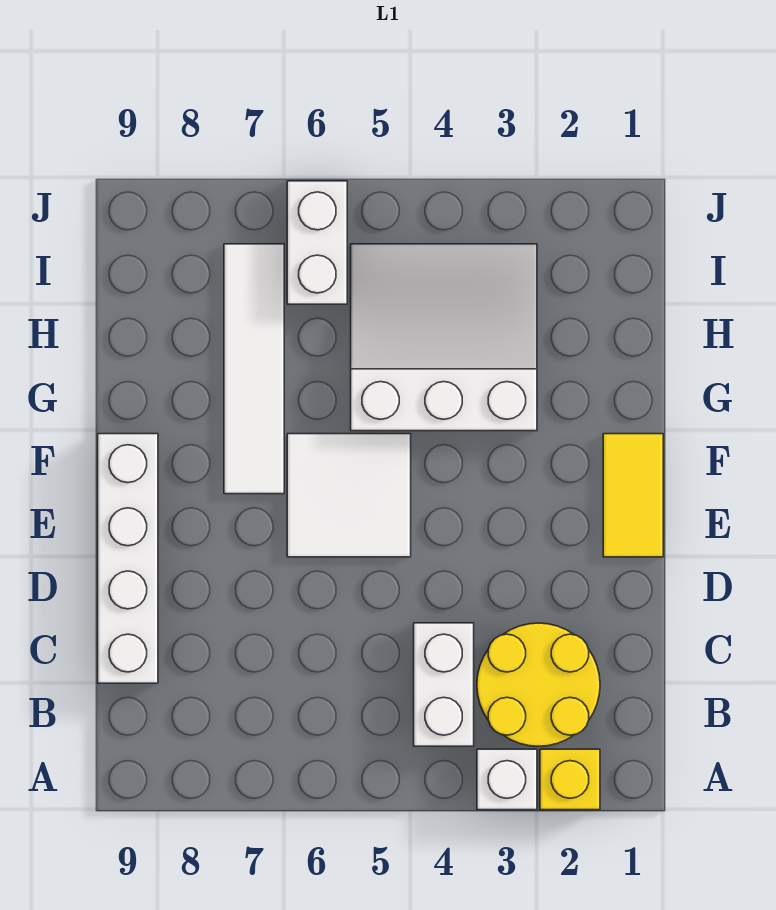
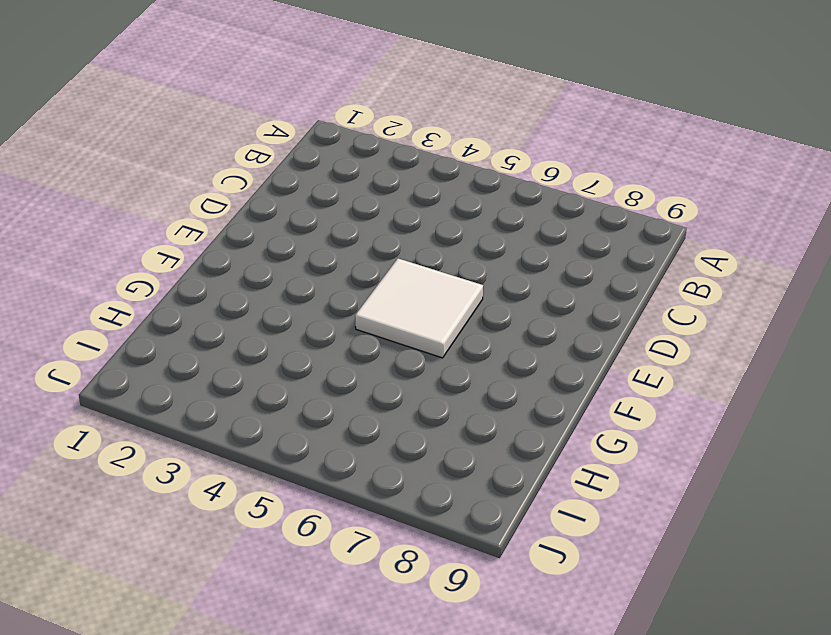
none -> yellow brick A2 level 1
none -> white brick A3 level 1

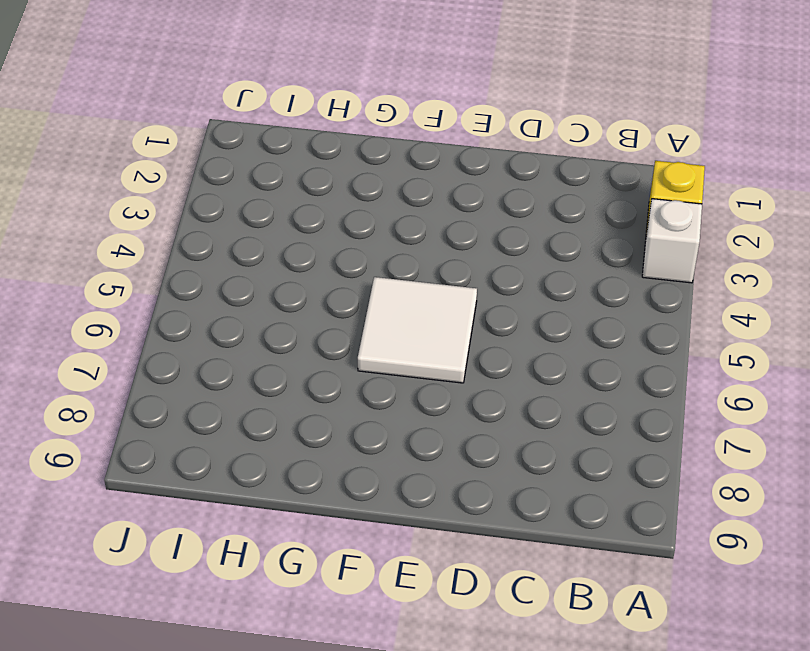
none -> yellow round brick B2:C3 level 1
none -> white brick B4:C4 level 1

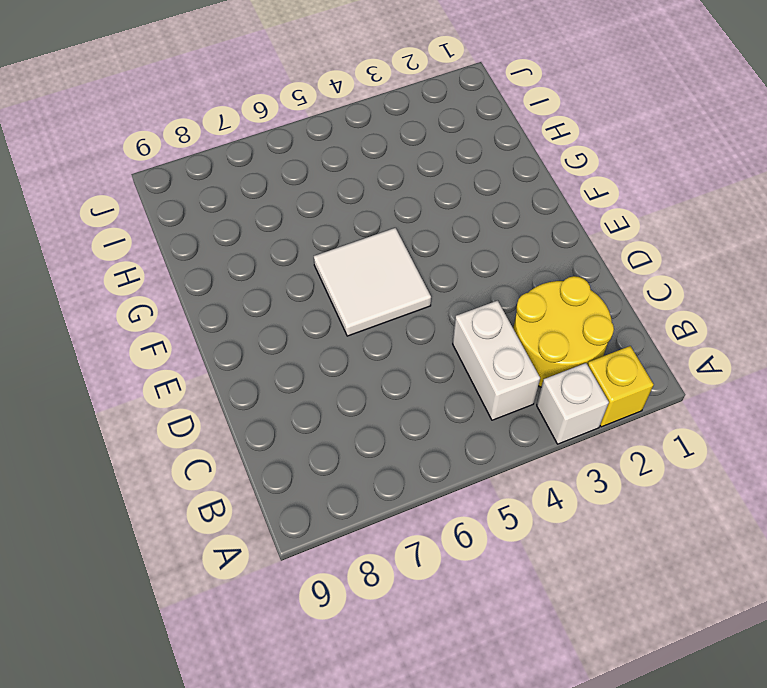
none -> white brick C9:F9 level 1
none -> yellow tile E1:F1 level 1

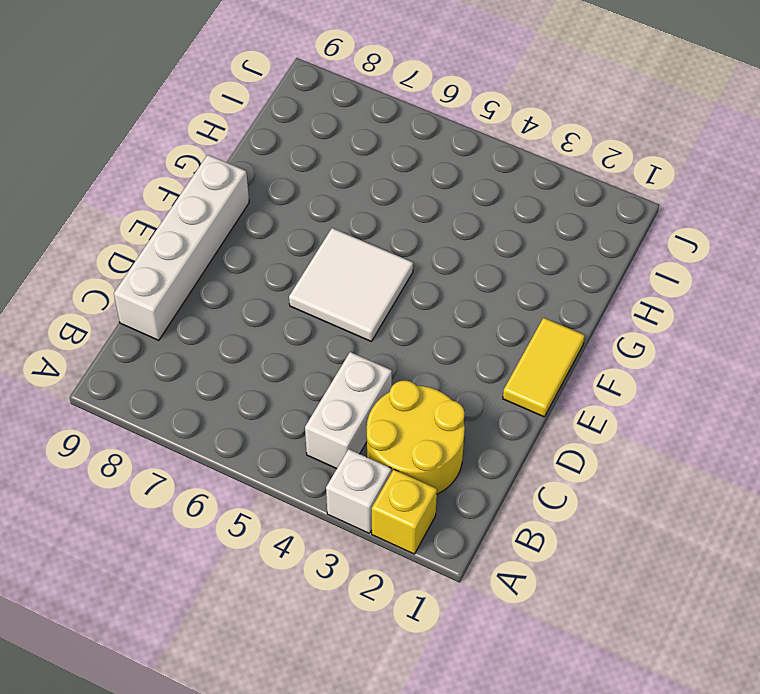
none -> white tile F7:I7 level 1
none -> white slope G3:I5 level 1 top G

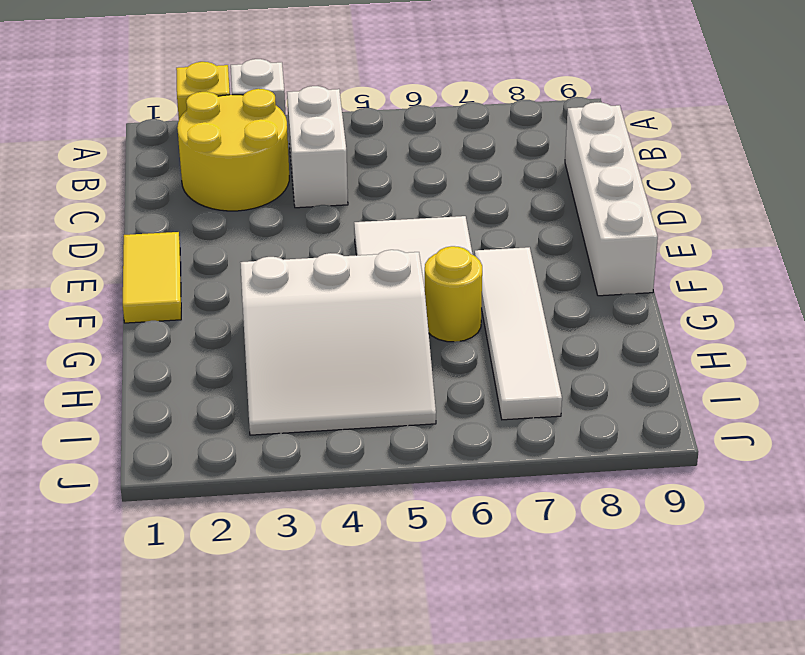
yellow round brick G6 level 1 -> none
none -> white brick I6:J6 level 1

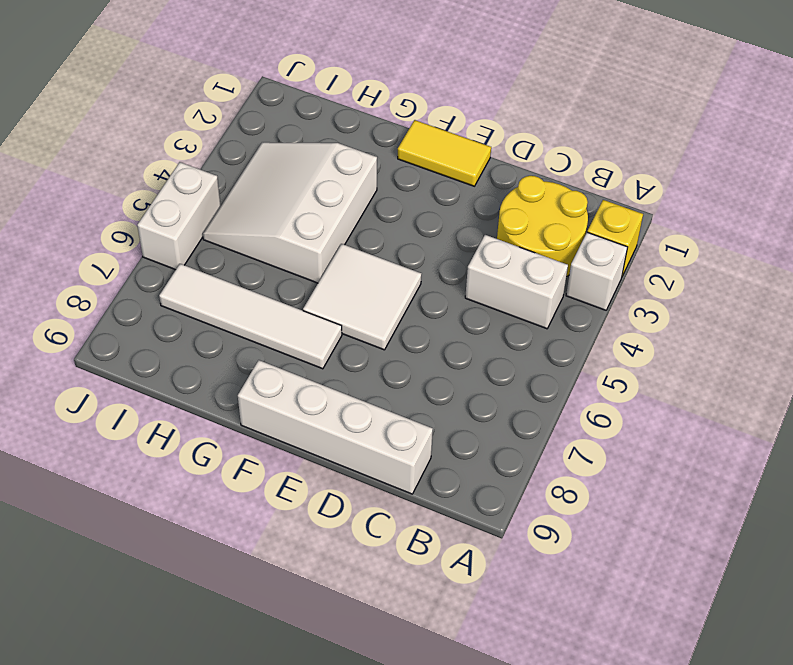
white brick J5:J6 level 1 -> white brick I6:J6 level 1

